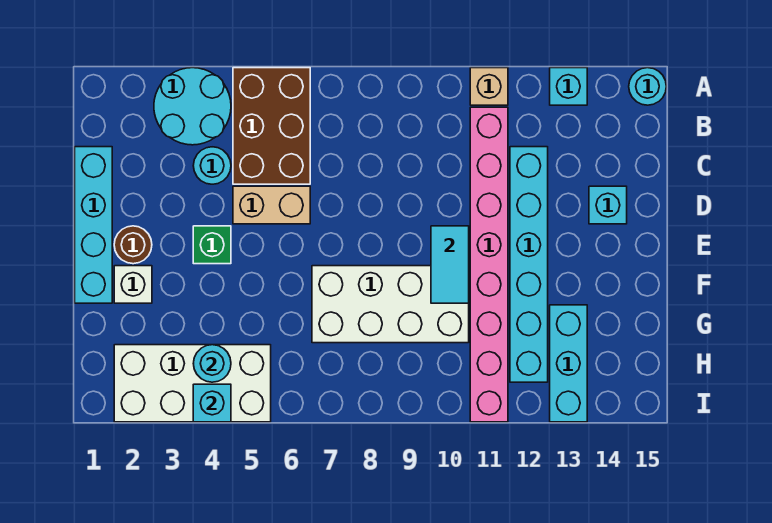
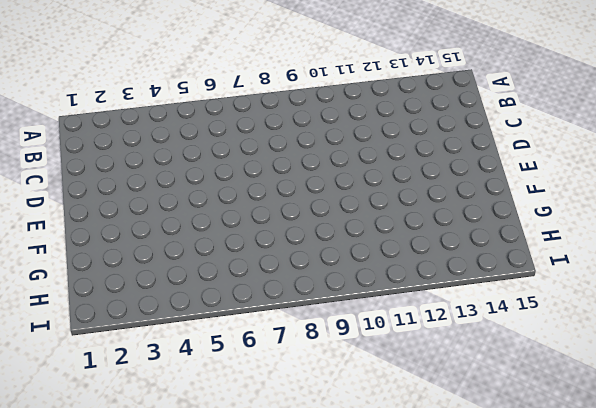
none -> cyan round brick A3:B4 level 1
none -> brown brick A5:C6 level 1
none -> tan brick A11 level 1

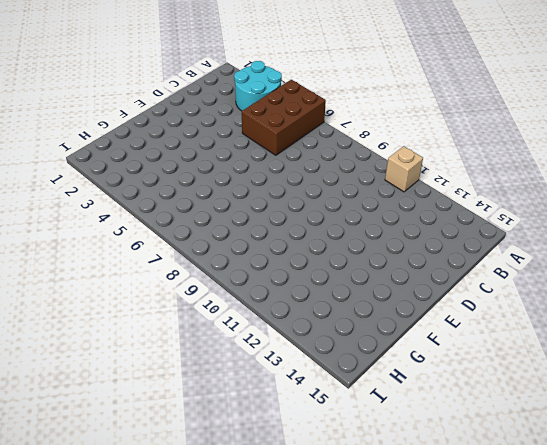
none -> cyan brick A13 level 1
none -> cyan round brick A15 level 1
none -> pink brick B11:I11 level 1

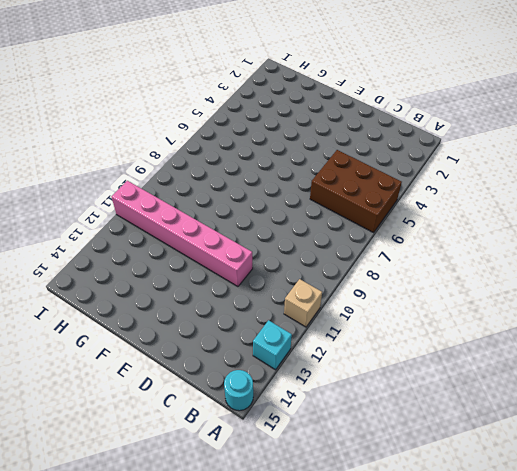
pink brick D11:I11 level 1 -> pink brick B11:I11 level 1
none -> cyan round brick A3:B4 level 1
none -> cyan brick C1:F1 level 1
none -> cyan round brick C4 level 1

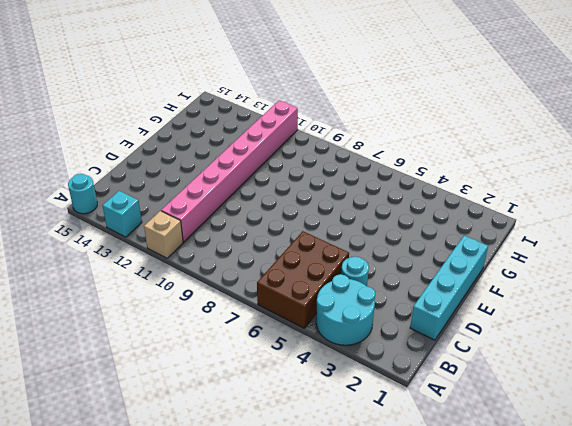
none -> cyan brick C12:H12 level 1
none -> tan brick D5:D6 level 1
none -> cyan brick D14 level 1

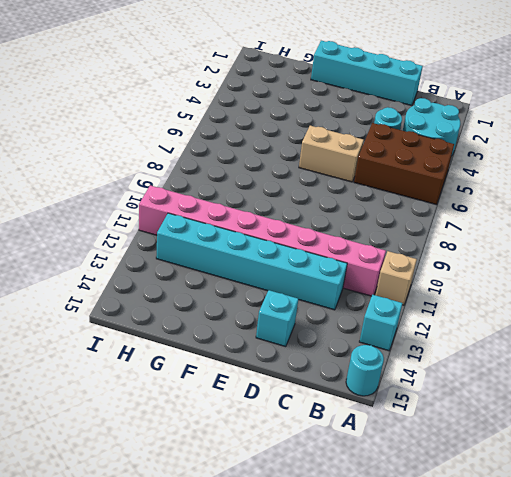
tan brick D6:E6 level 1 -> tan brick D5:D6 level 1
none -> brown round brick E2 level 1
none -> green brick E4 level 1
none -> white brick F2 level 1

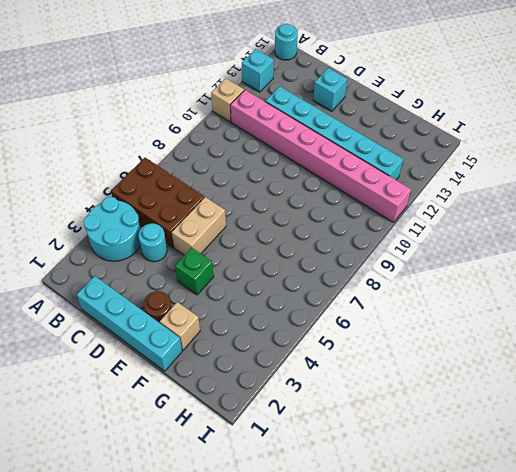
tan brick F2 level 1 -> white brick F2 level 1
none -> white brick F7:G10 level 1
none -> cyan brick G13:I13 level 1
none -> white brick H2:I5 level 1

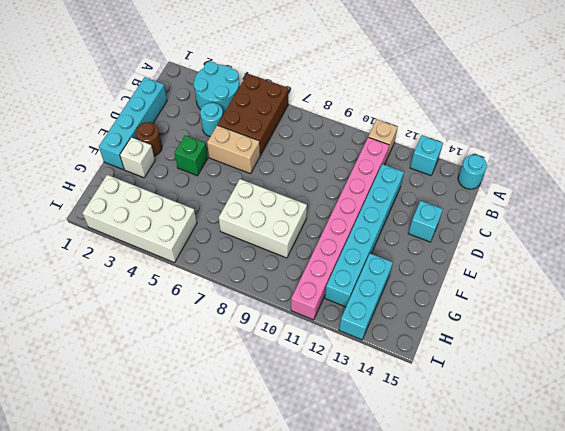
white brick F7:G9 level 1 -> white brick F7:G10 level 1
none -> cyan tile E10:F10 level 2
none -> cyan round brick H4 level 2
none -> cyan brick I4 level 2

